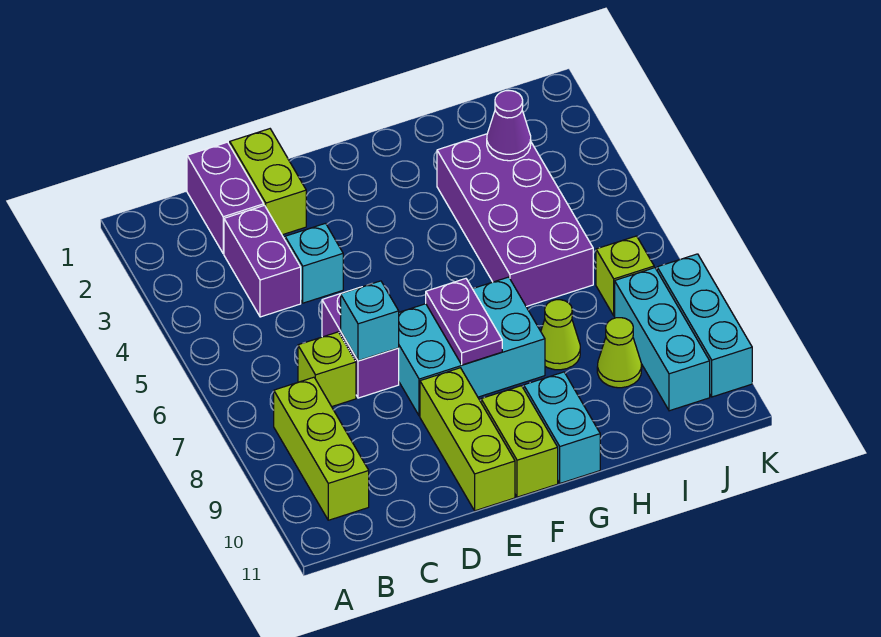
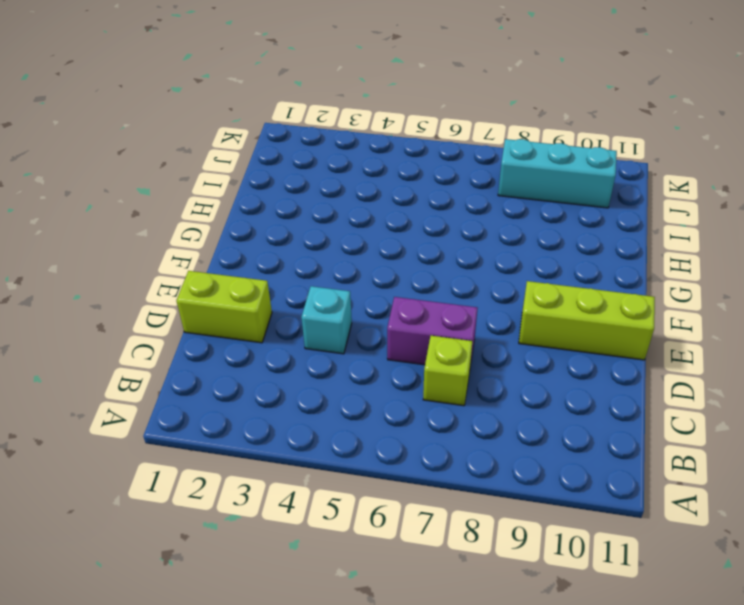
none -> lime brick B8:B10 level 1
none -> purple brick C1:C2 level 1
none -> purple brick C3:C4 level 1

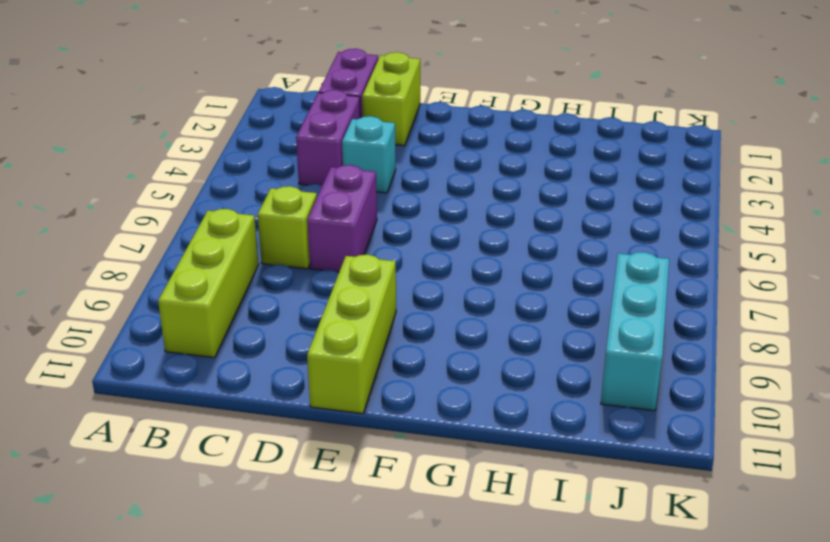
none -> cyan brick E7:G8 level 1
none -> lime brick F10:F11 level 1
none -> cyan brick G10:G11 level 1

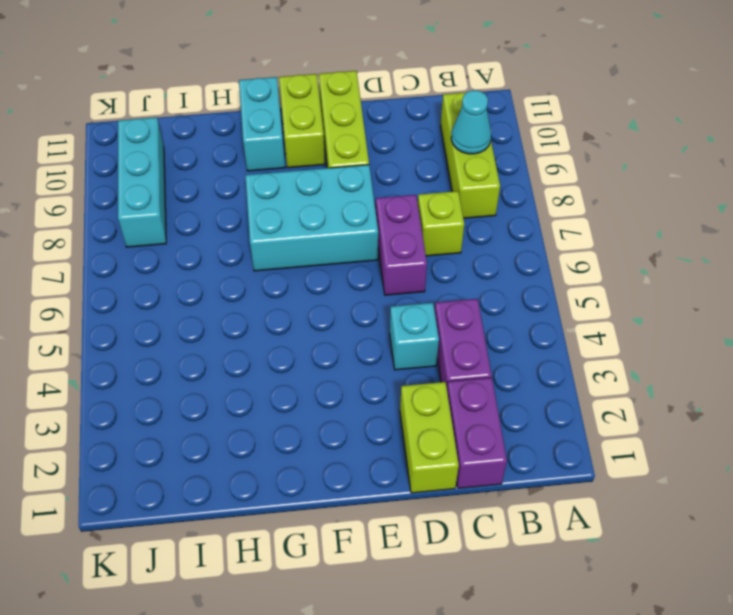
cyan cone B9 level 2 -> none
none -> purple brick H3:I6 level 1
none -> lime cone H8 level 1
none -> lime cone I9 level 1

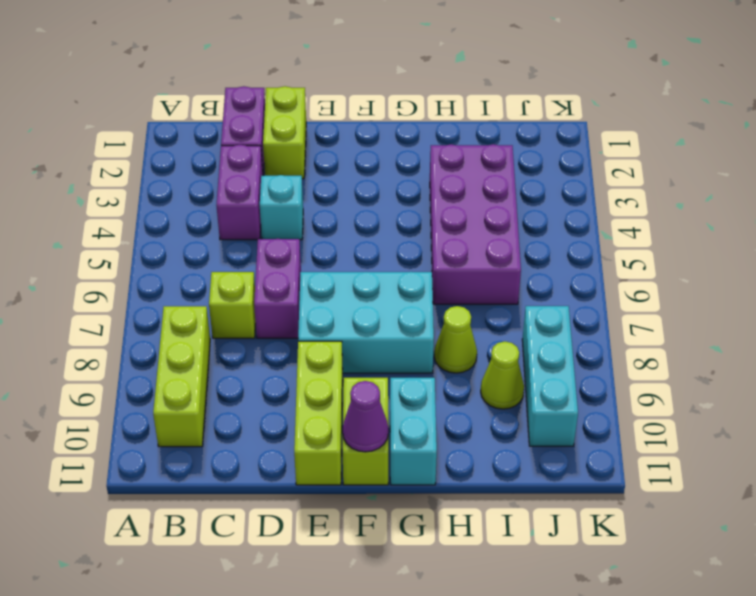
purple cone F11 level 2 -> purple cone I3 level 2
none -> lime brick J7 level 1
none -> cyan brick K8:K10 level 1
none -> cyan brick D7 level 2

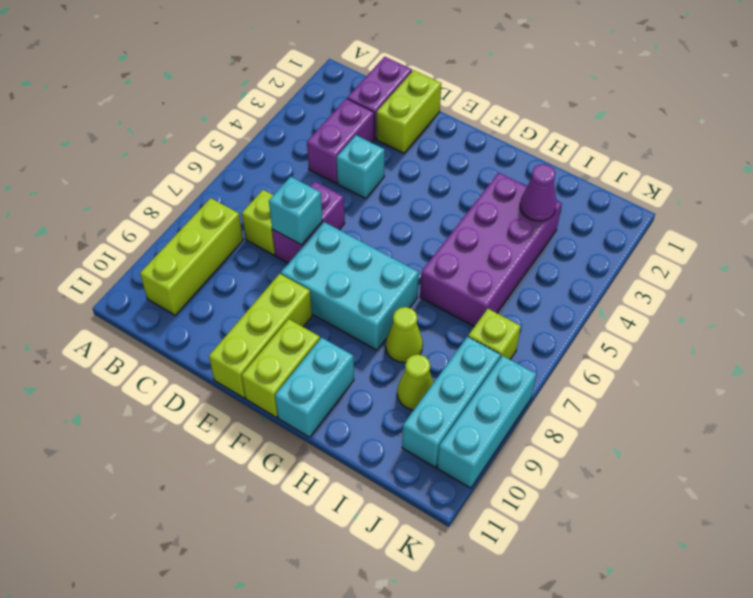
none -> purple plate F7:F8 level 2

